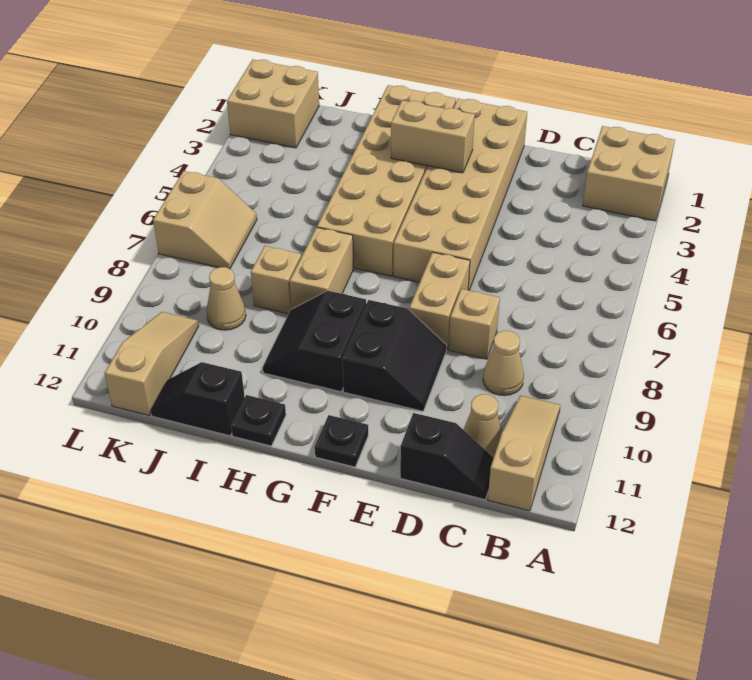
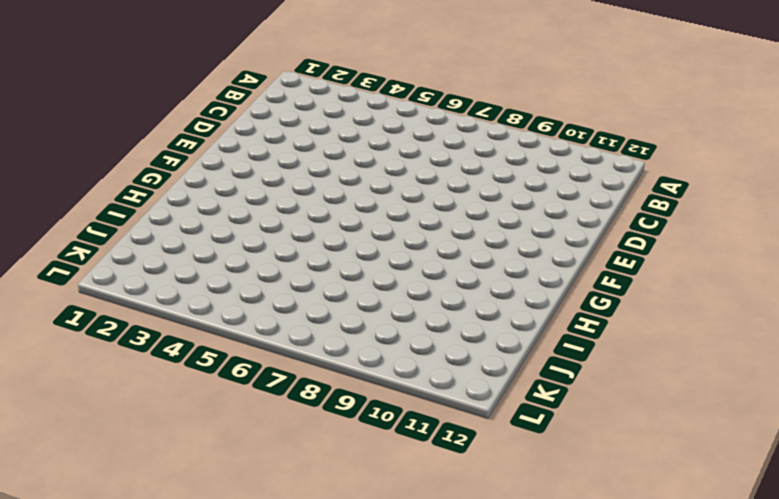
none -> tan brick A1:B2 level 1
none -> tan slope B10:B12 level 1 top 12
none -> tan cone C9 level 1

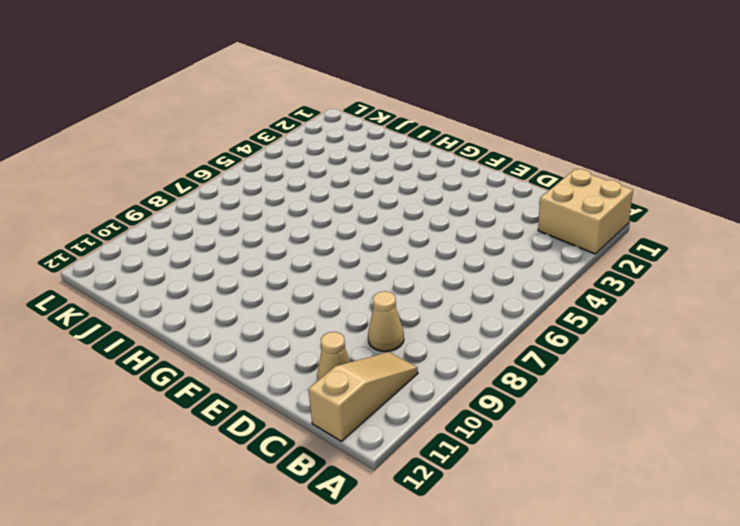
none -> black slope C12:D12 level 1 top D
none -> tan brick D8 level 1
none -> tan brick E1:F6 level 1

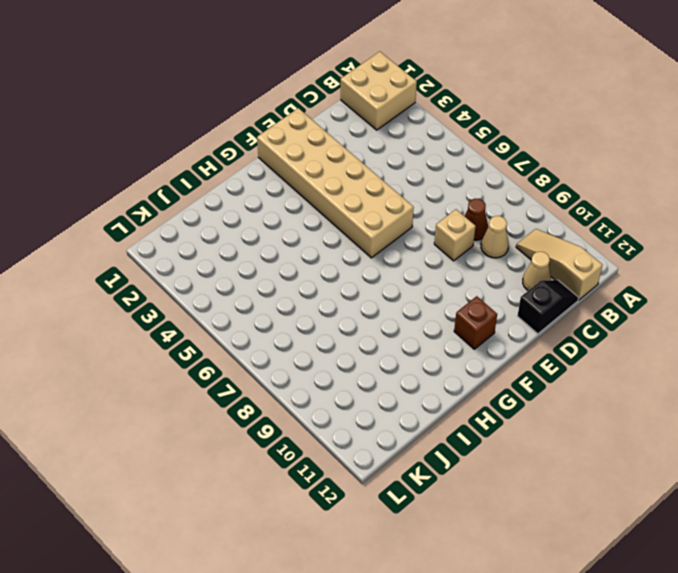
brown cone C8 level 1 -> none
brown brick F11 level 1 -> none
none -> tan brick E7:E8 level 1
none -> black slope E9:F10 level 1 top F
none -> black plate F12 level 1

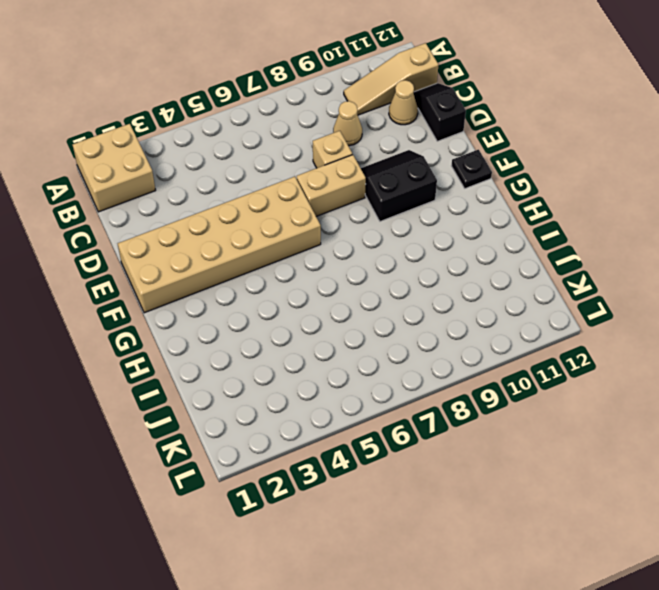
none -> tan brick G1:H6 level 1
none -> black slope G9:H10 level 1 top G
none -> tan brick H7:H8 level 1

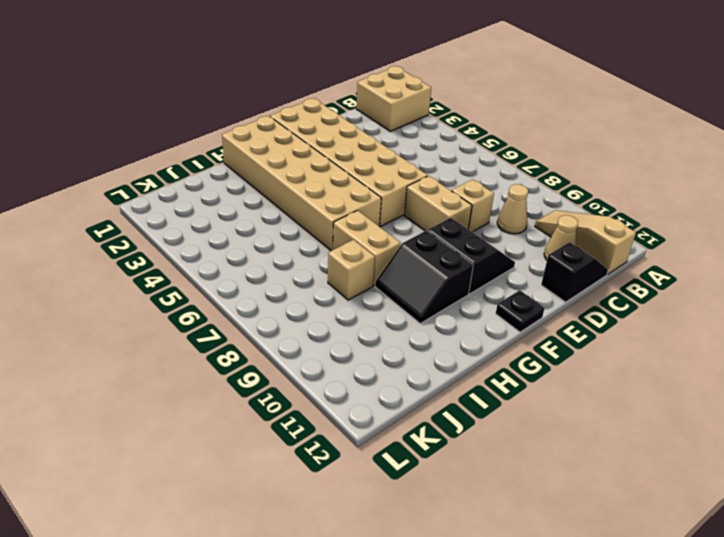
none -> black plate H12 level 1
none -> black slope I12:J12 level 1 top I
none -> tan cone J9 level 1

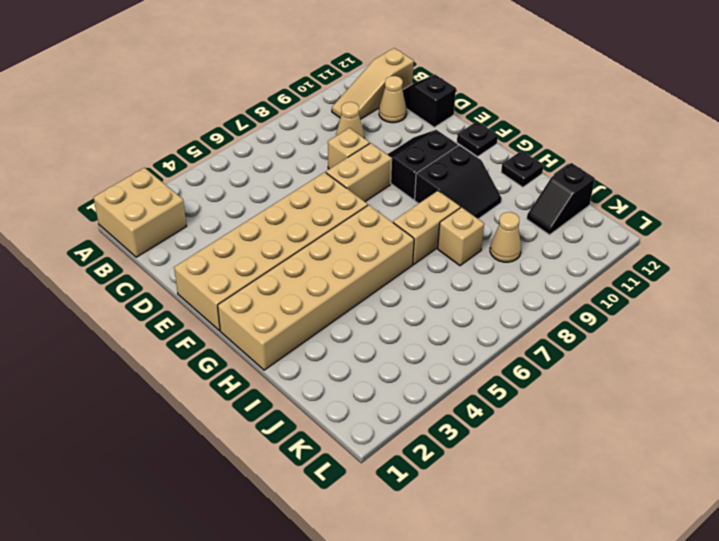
black slope J11:J12 level 1 top 12 -> black slope I12:J12 level 1 top I
none -> tan brick K1:L2 level 1
none -> tan slope K6:L7 level 1 top L
none -> tan slope K10:K12 level 1 top 12

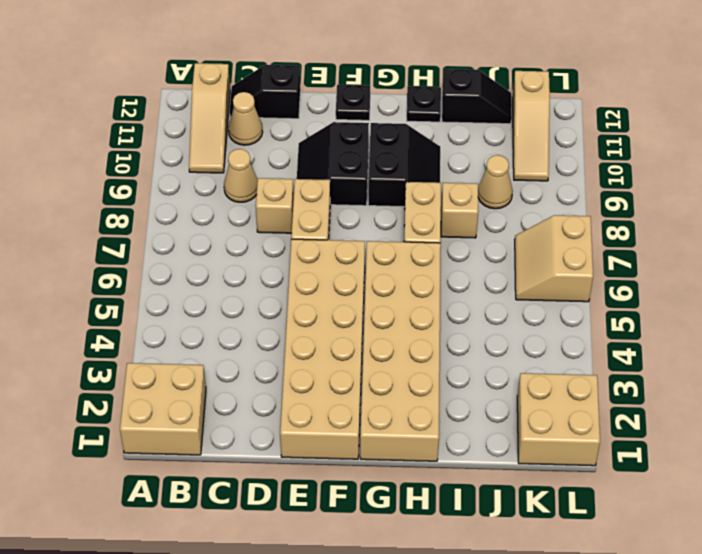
none -> tan brick F3:G3 level 2

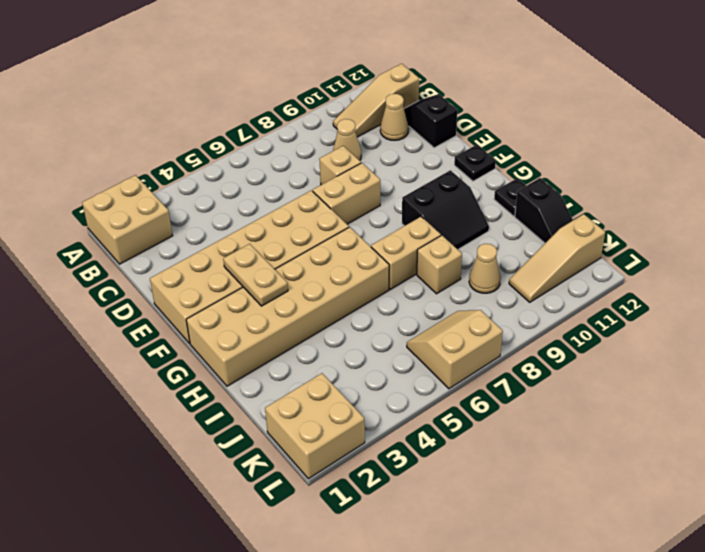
tan plate F3:G3 level 2 -> tan brick F3:G3 level 2
none -> black slope E9:F10 level 1 top F

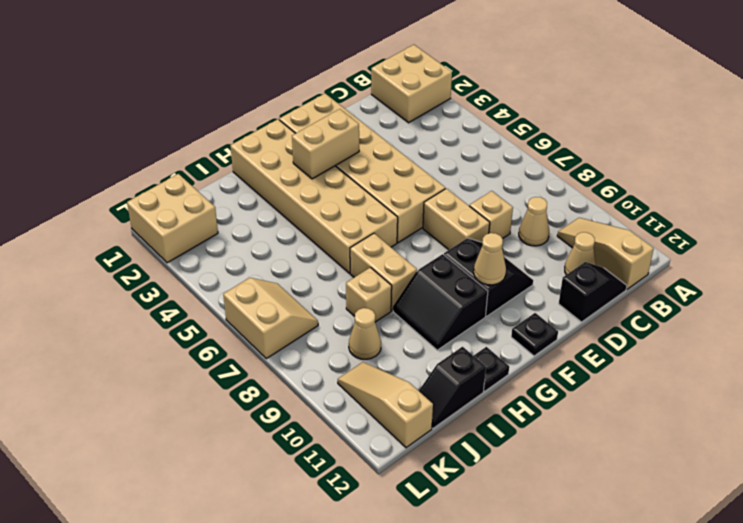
tan cone F10 level 2 -> none

